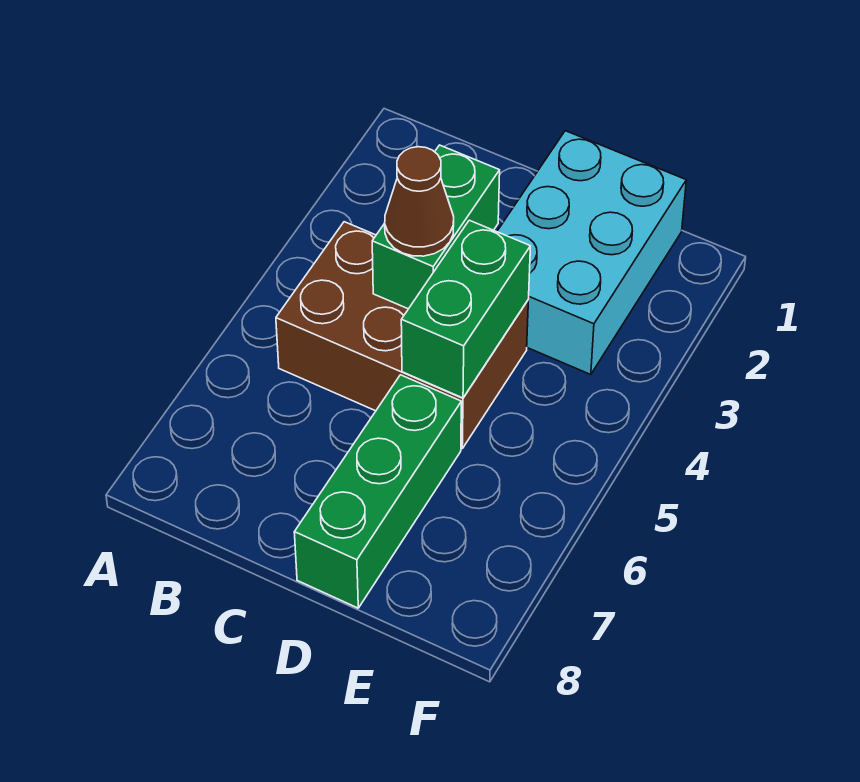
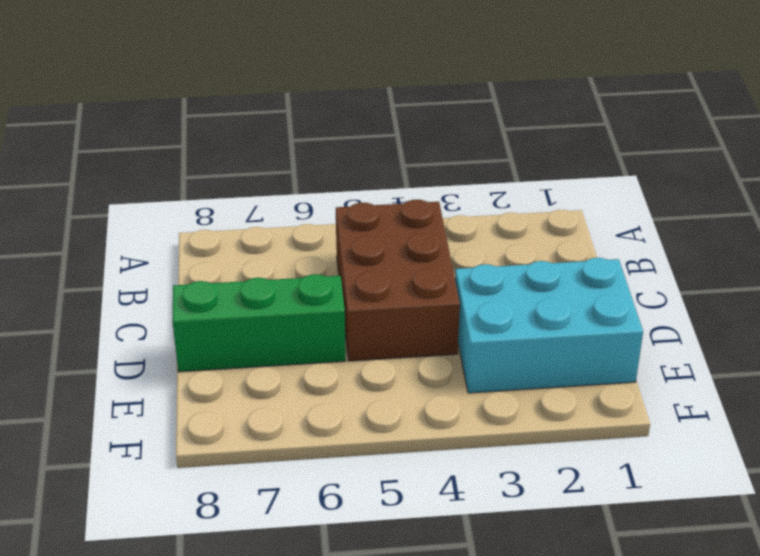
none -> green brick C3:C4 level 2
none -> green brick D4:D5 level 2

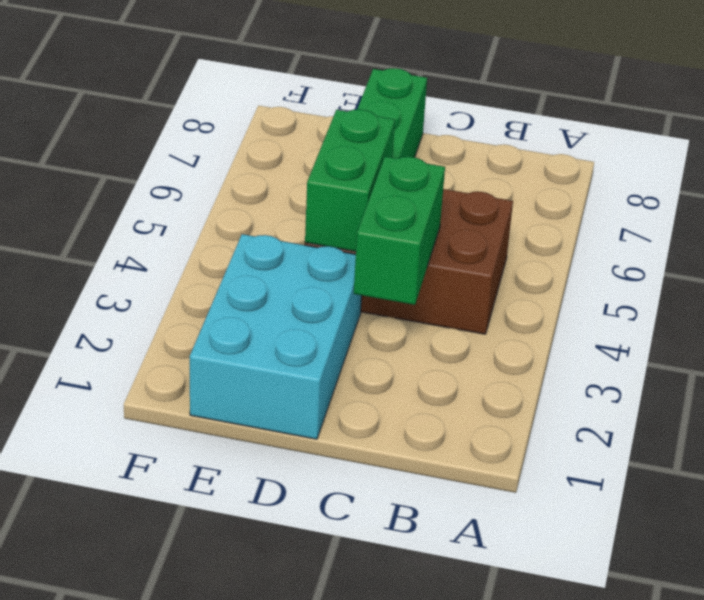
none -> brown cone C4 level 3

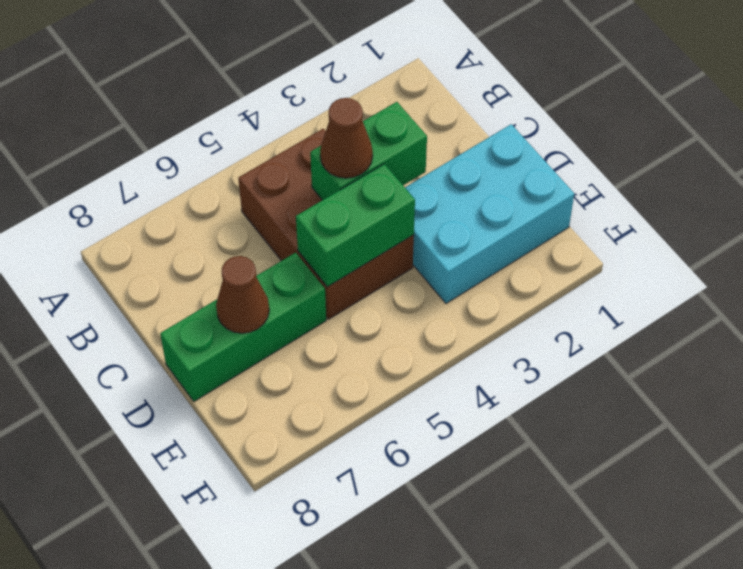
brown cone D7 level 2 -> none

